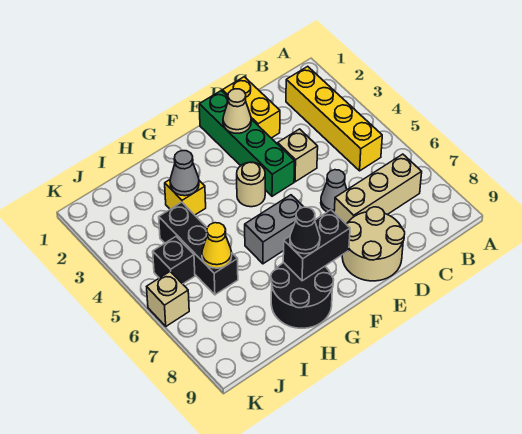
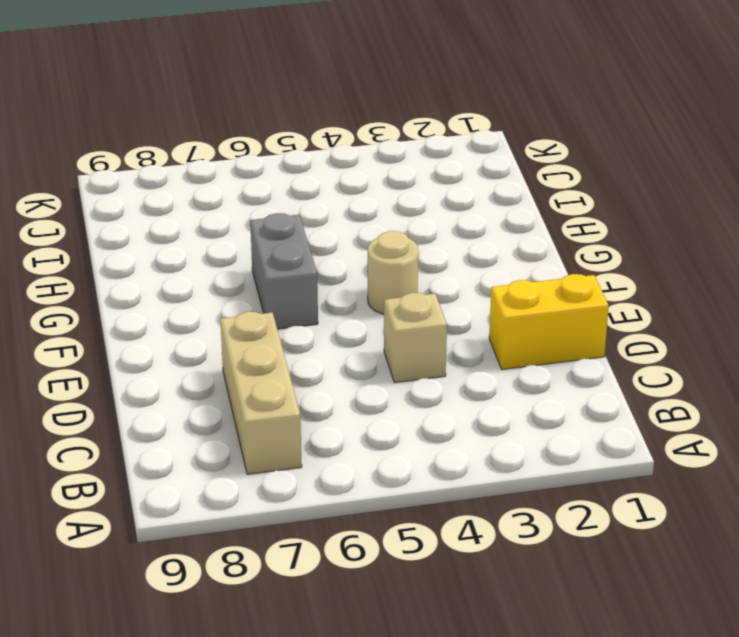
none -> yellow brick B2:B5 level 1
none -> grey cone D6 level 1
none -> tan round brick D8:E9 level 1

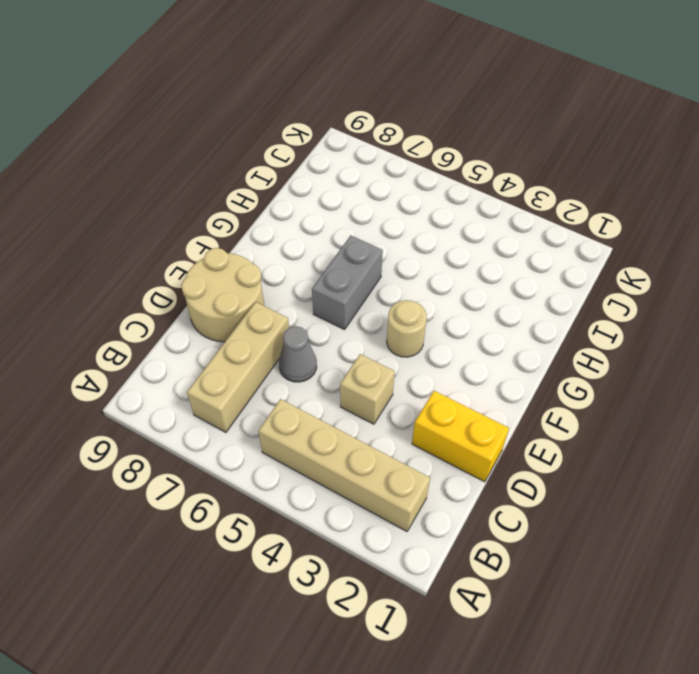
tan brick B2:B5 level 1 -> yellow brick B2:B5 level 1
none -> green brick E1:E4 level 1
none -> black round brick G8:H9 level 1
none -> yellow brick H3 level 1

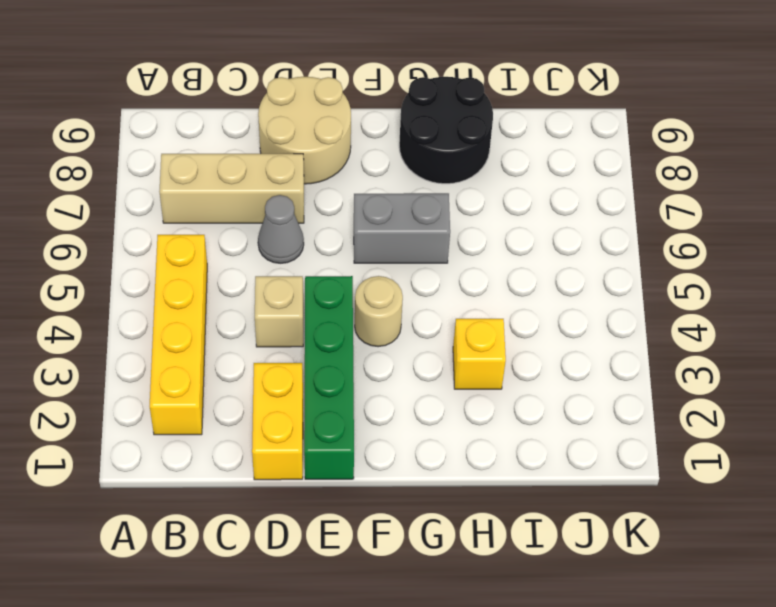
none -> black brick I4:I6 level 1
none -> black brick J5 level 1
none -> tan brick K6 level 1

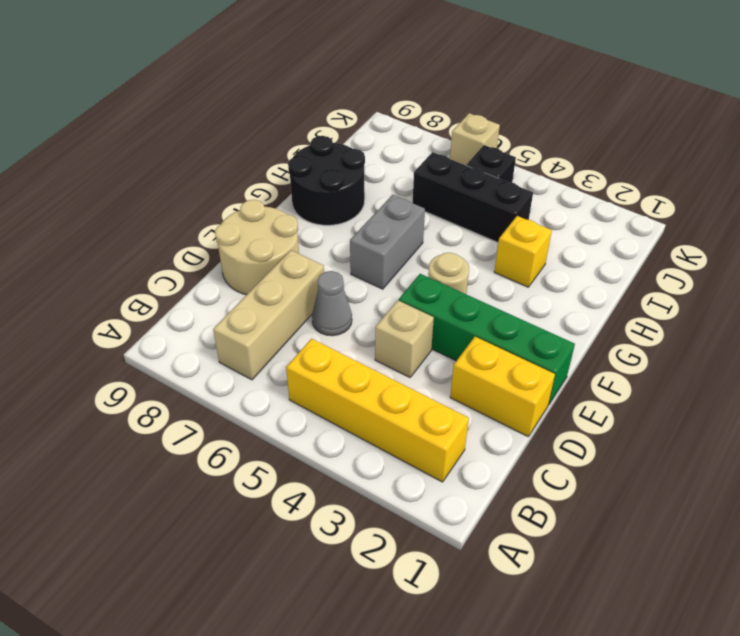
none -> tan cone E2 level 2
none -> black brick F8:G8 level 2
none -> grey cone H3 level 2

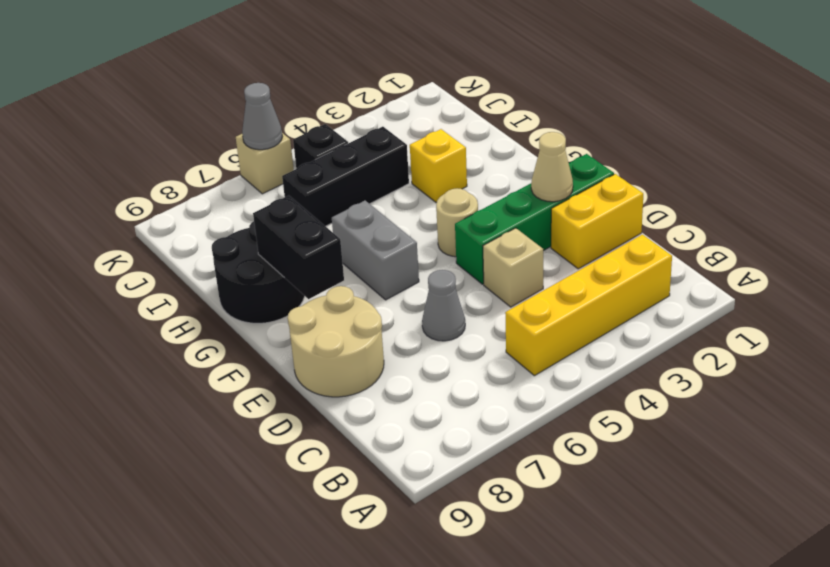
grey cone K6 level 2 -> grey cone H3 level 2
none -> tan brick B7:D7 level 1
none -> yellow cone I6 level 2
none -> black cone G8 level 3

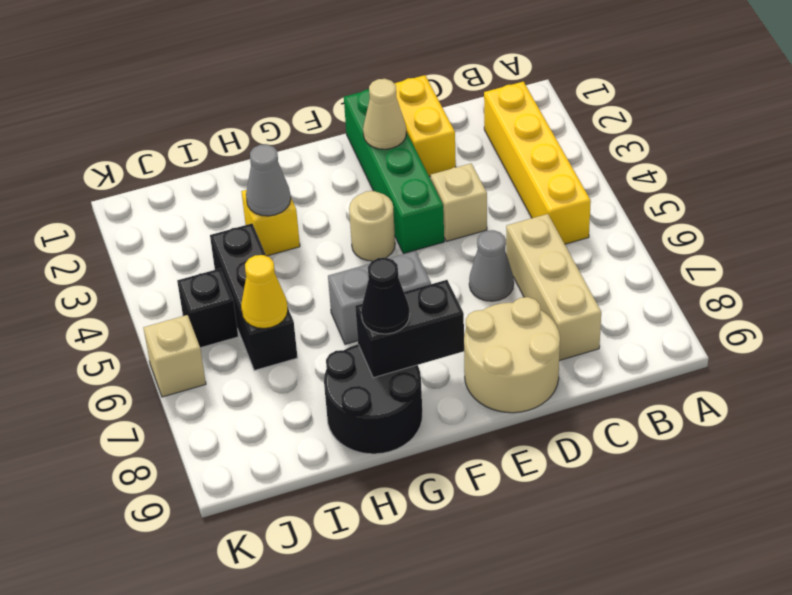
tan brick C6:C8 level 1 -> tan brick B7:D7 level 1

